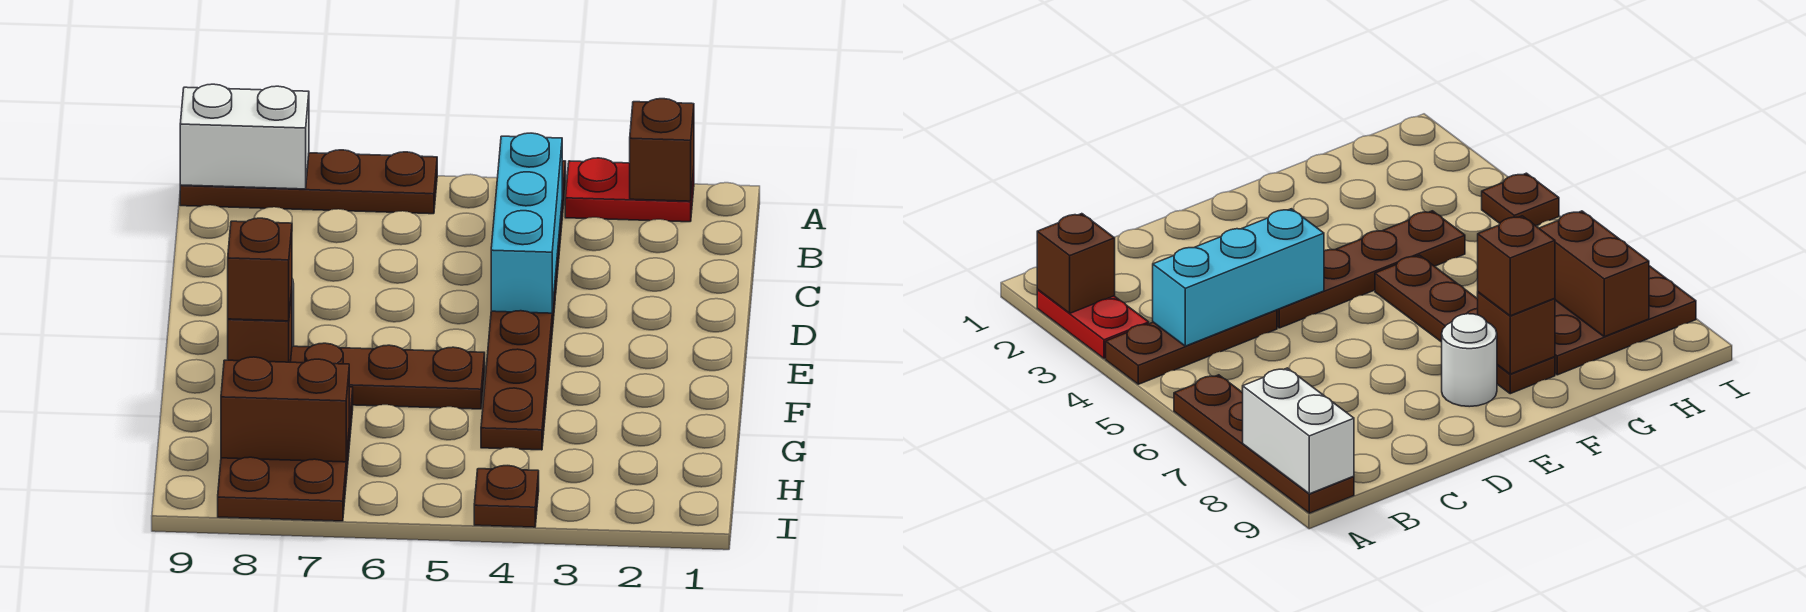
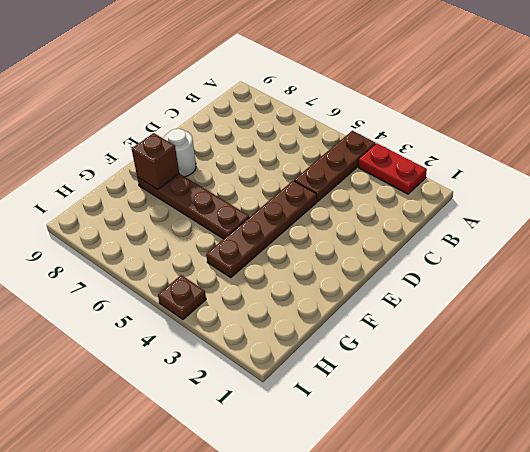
none -> brown plate A6:A9 level 1
none -> brown plate G7:I8 level 1
none -> brown brick A2 level 2

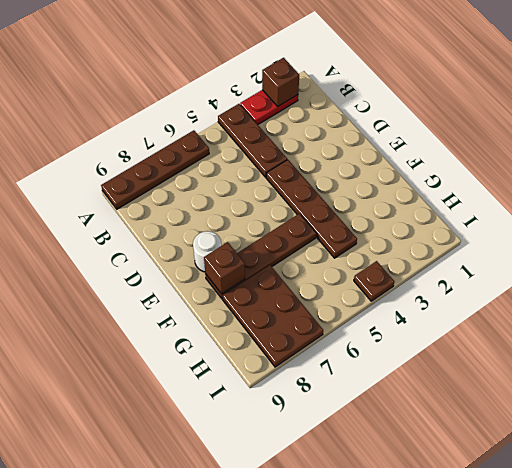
none -> white brick A8:A9 level 2
none -> cyan brick B4:D4 level 2
none -> brown brick H7:H8 level 2

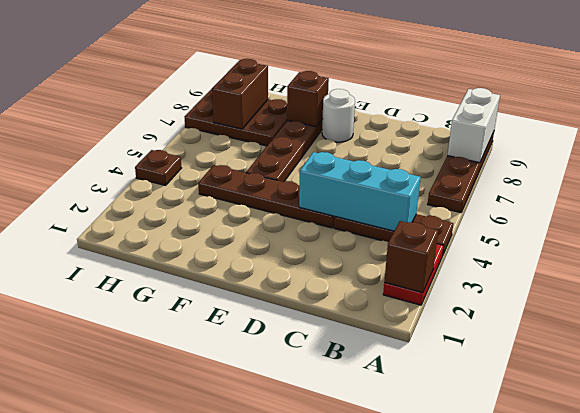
none -> brown brick F8 level 3

